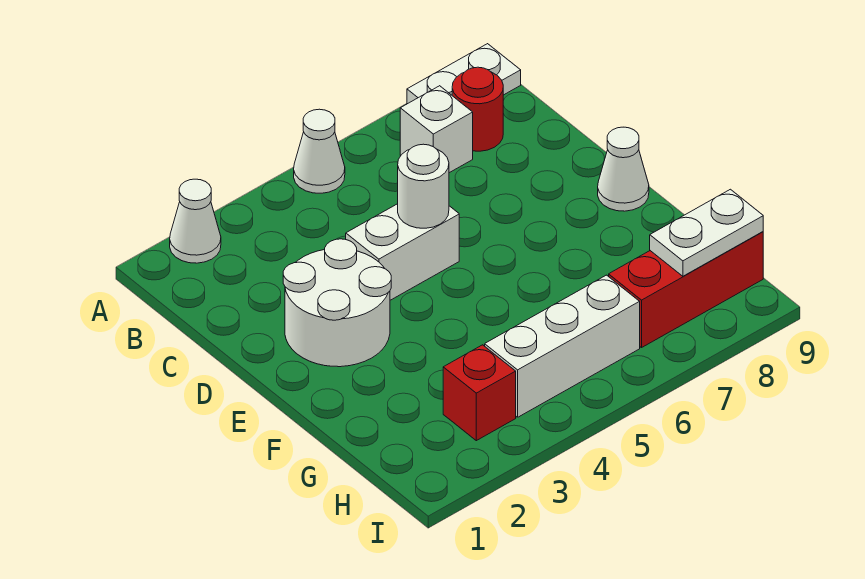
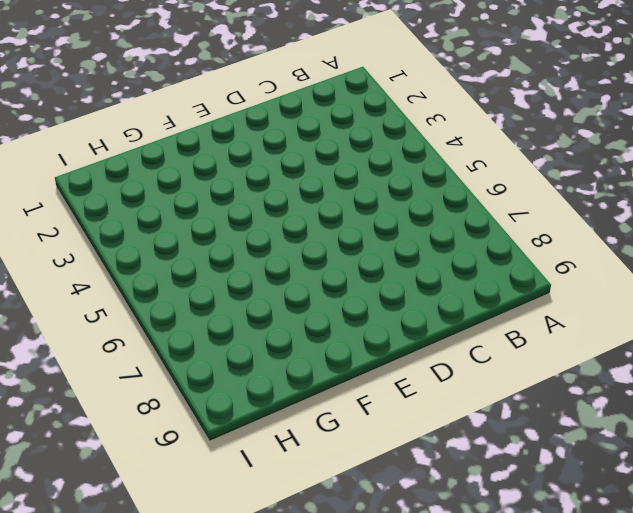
none -> white cone A2 level 1
none -> white cone A5 level 1
none -> white plate A8:A9 level 1

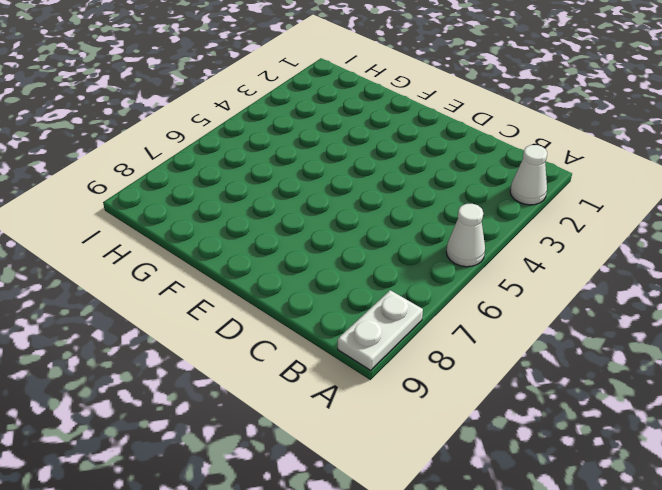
none -> white brick B7 level 1
none -> red round brick B8 level 1
none -> white round brick D2:E3 level 1

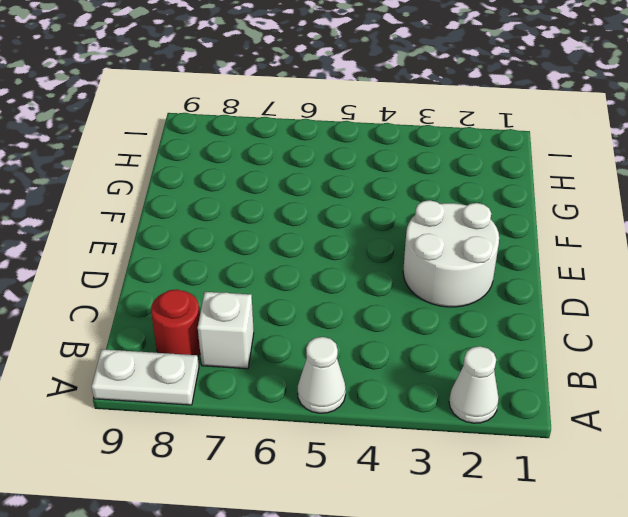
none -> white brick D4:D5 level 1
none -> white cone E9 level 1
none -> red brick H3 level 1

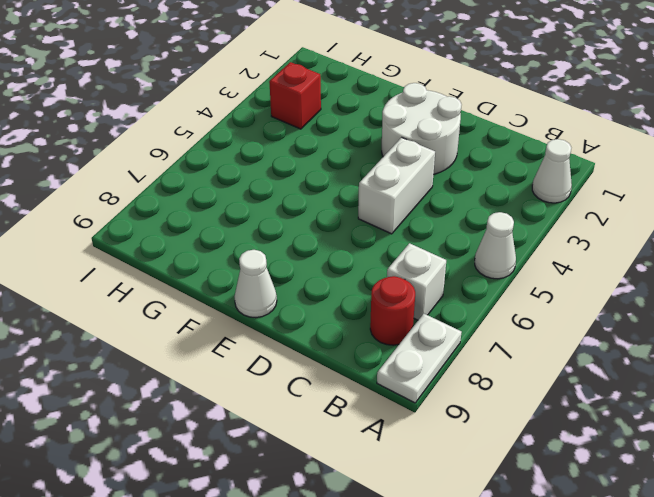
none -> white brick H4:H6 level 1
none -> red brick H7:H9 level 1
none -> white round brick D5 level 2

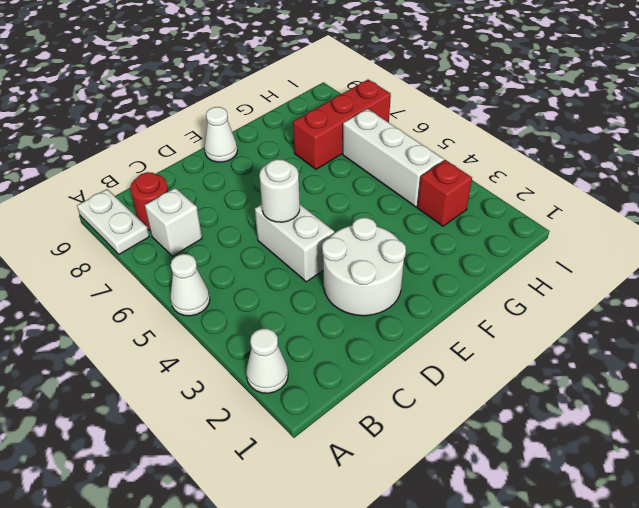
red brick G7:I7 level 1 -> red brick H7:H9 level 1
none -> white plate H8:H9 level 2

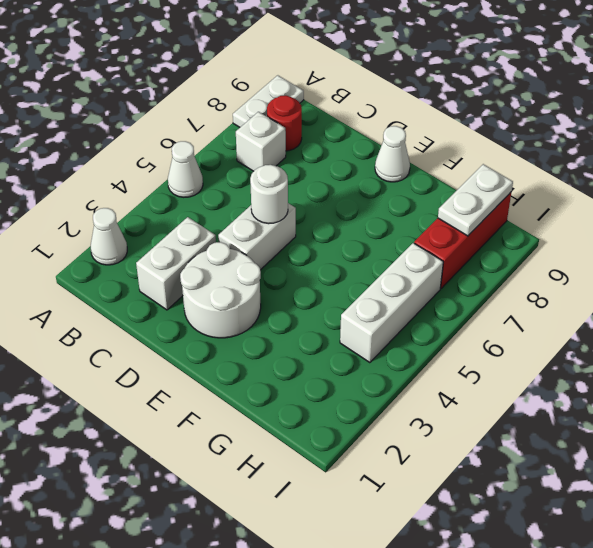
white brick C2:C3 level 1 -> none
none -> red brick H3 level 1

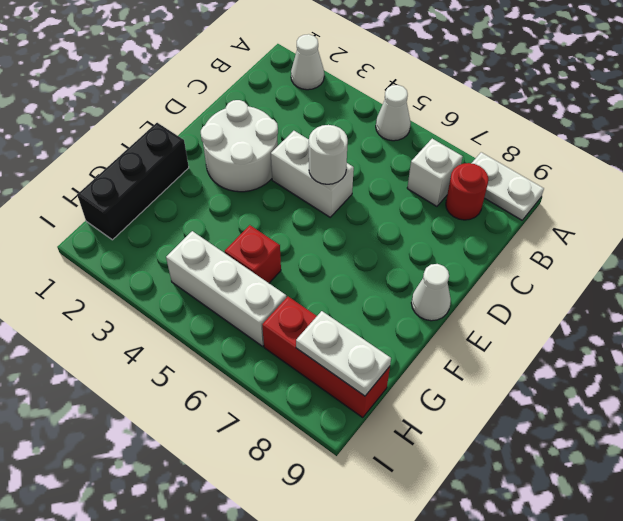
black brick F1:H1 level 1 -> none
red brick G5 level 1 -> red brick H3 level 1

